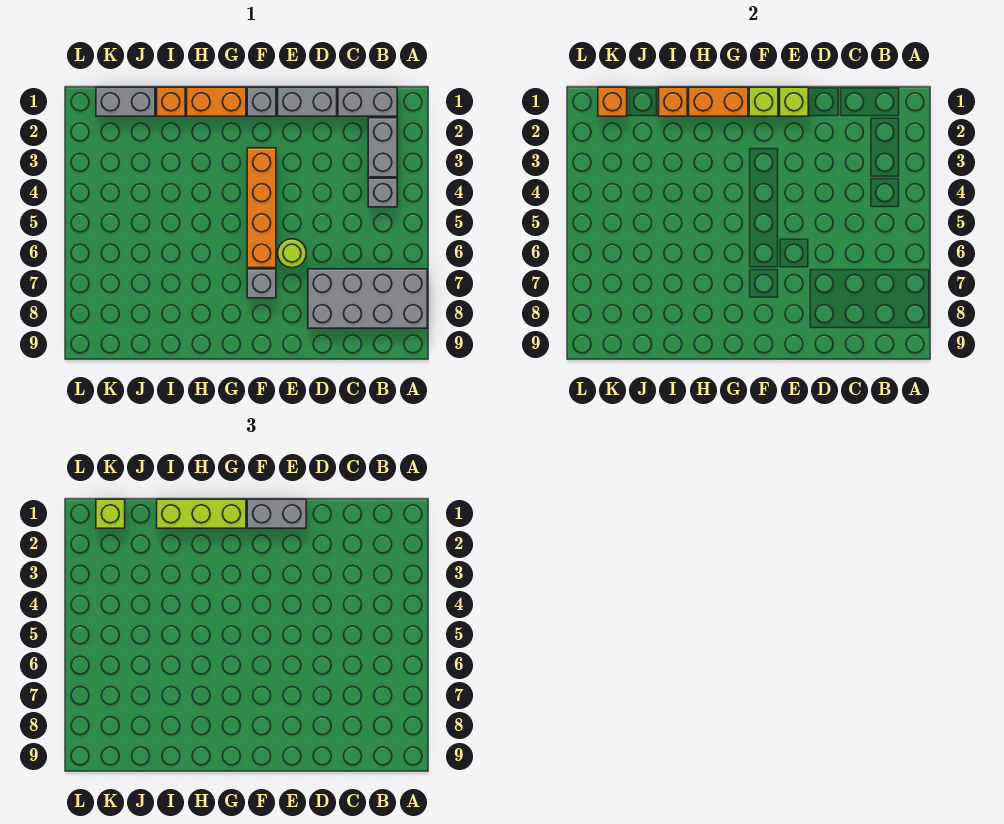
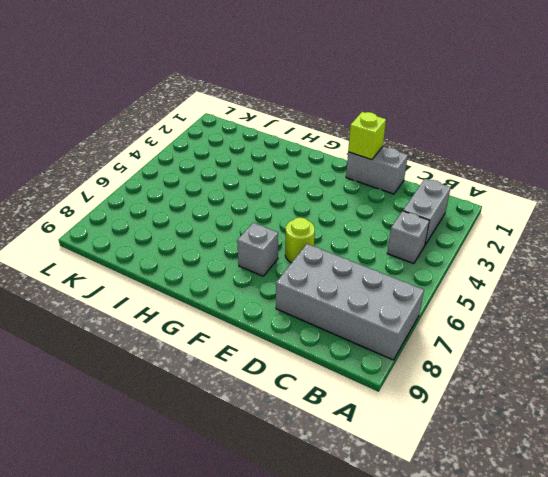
none -> grey brick B1:C1 level 1
none -> grey brick F1 level 1
none -> orange brick F3:F6 level 1

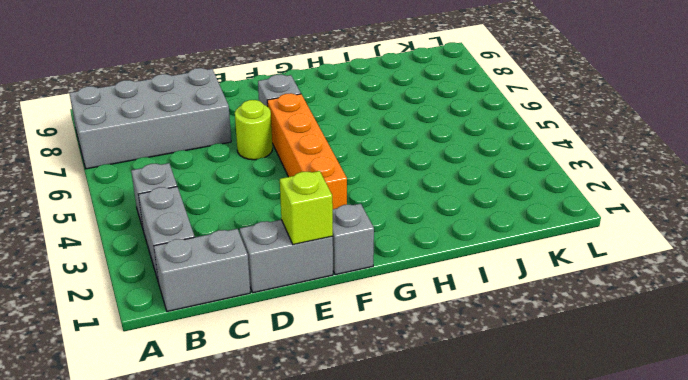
none -> orange brick G1:H1 level 1
none -> orange brick I1 level 1
none -> grey brick J1:K1 level 1

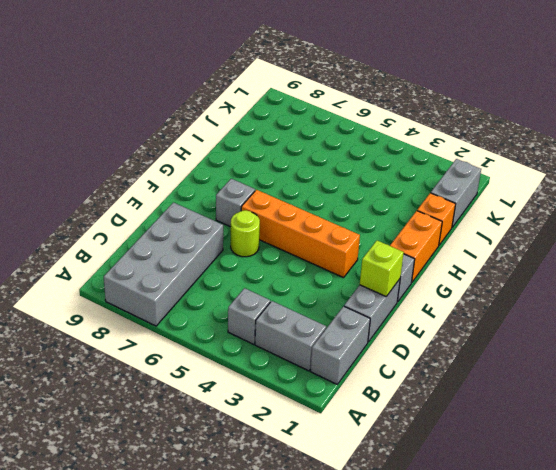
none -> lime brick F1 level 2
none -> orange brick G1:H1 level 2
none -> orange brick I1 level 2

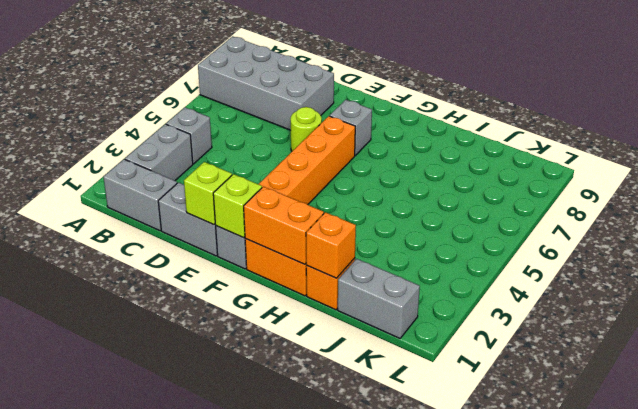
none -> orange brick K1 level 2
none -> grey brick E1:F1 level 3
none -> lime brick G1:I1 level 3

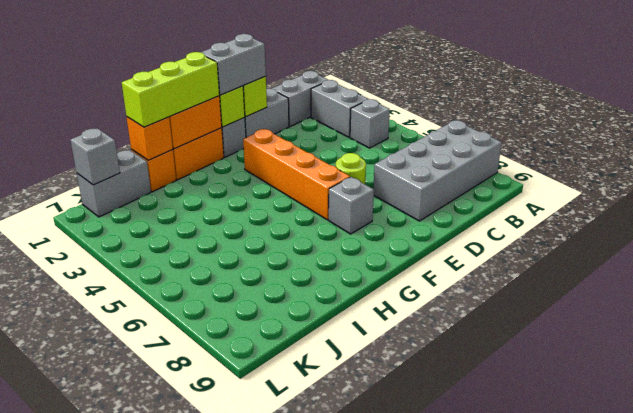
grey brick K1 level 2 -> orange brick K1 level 2
none -> lime brick K1 level 3

